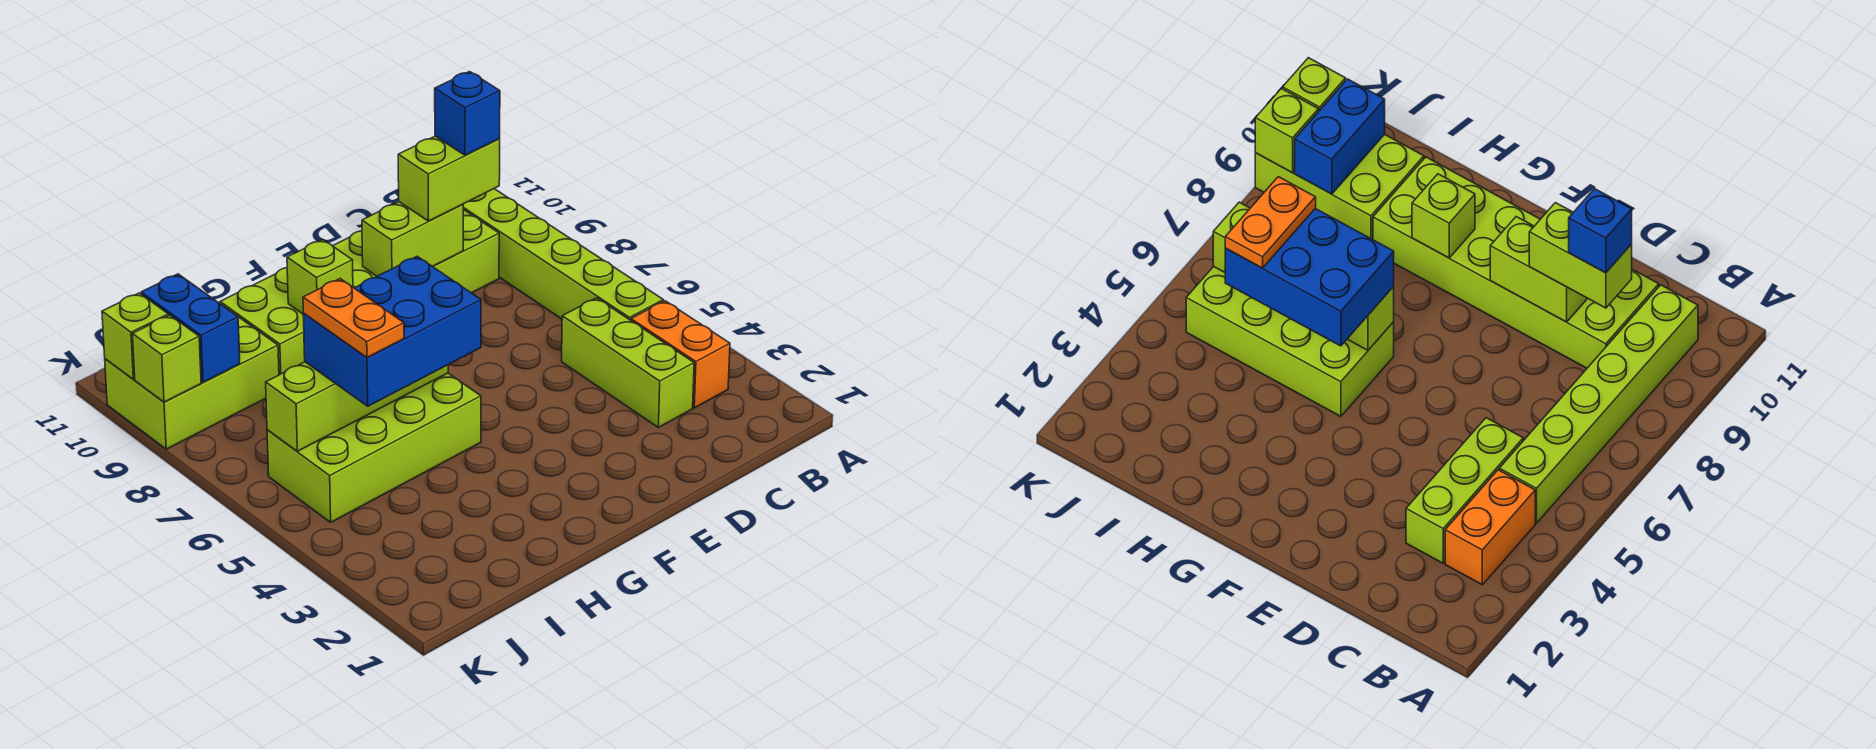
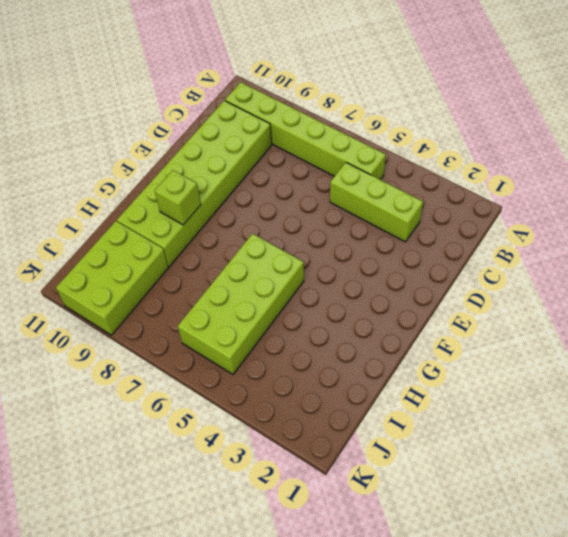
none -> orange brick B3:B4 level 1
none -> lime brick D9:E9 level 2
none -> lime brick G6:J6 level 2

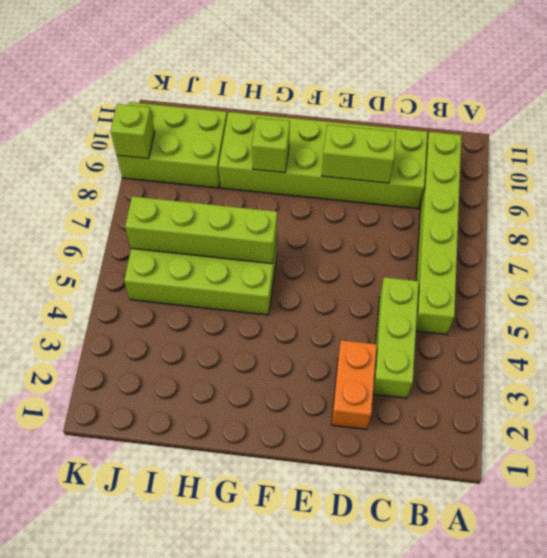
orange brick D2:D3 level 1 -> orange brick B3:B4 level 1
none -> blue brick J9:J10 level 2
none -> lime brick K10 level 2
none -> lime brick C9:D9 level 3

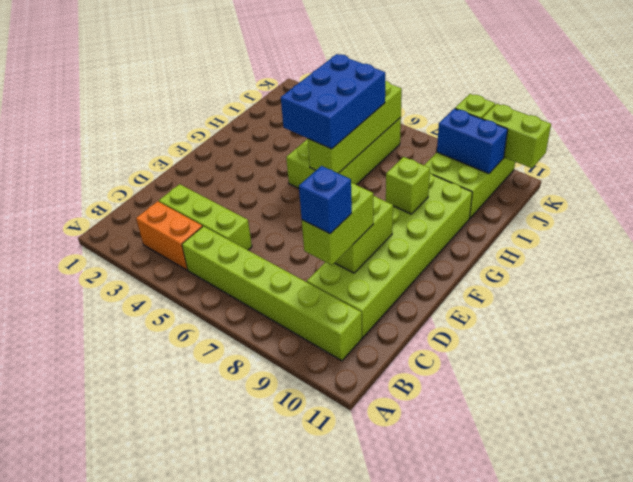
lime brick K10:K11 level 2 -> lime brick K10 level 2
none -> orange plate I5:I6 level 4

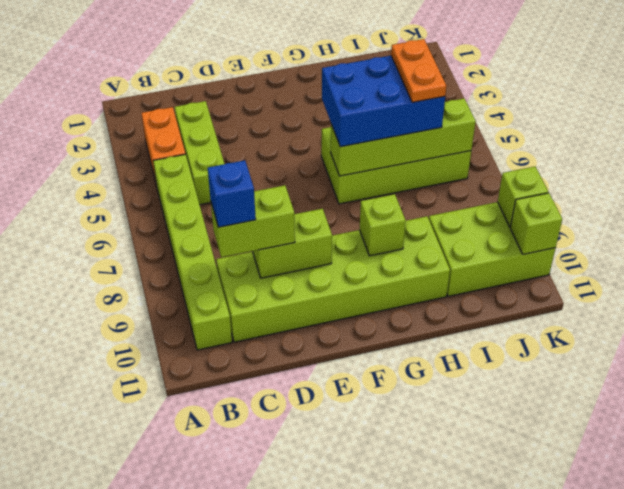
none -> blue brick J9:J10 level 2

